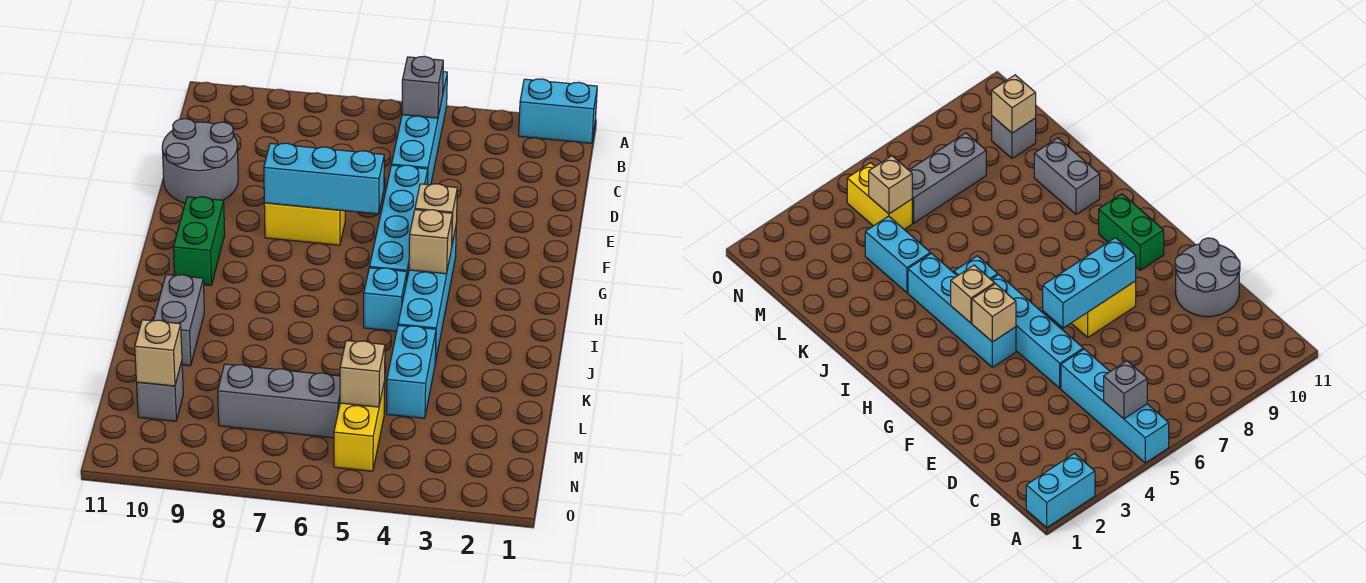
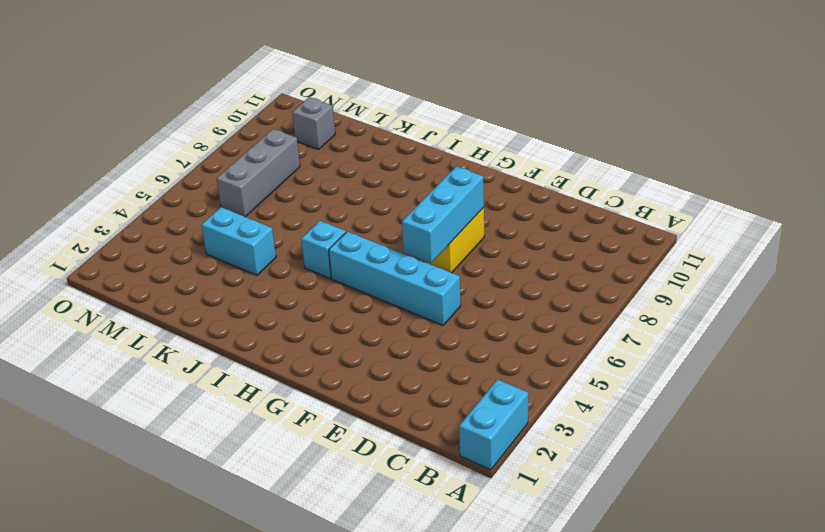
none -> cyan brick A5:D5 level 1
none -> grey round brick D10:E11 level 1
none -> cyan brick G4:J4 level 1

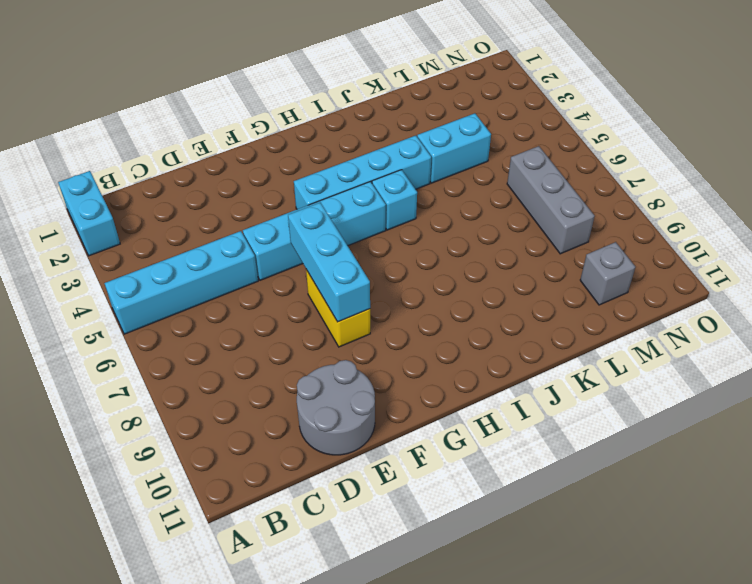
none -> green brick G10:H10 level 1
none -> grey brick J10:K10 level 1
none -> yellow brick M5:N5 level 1

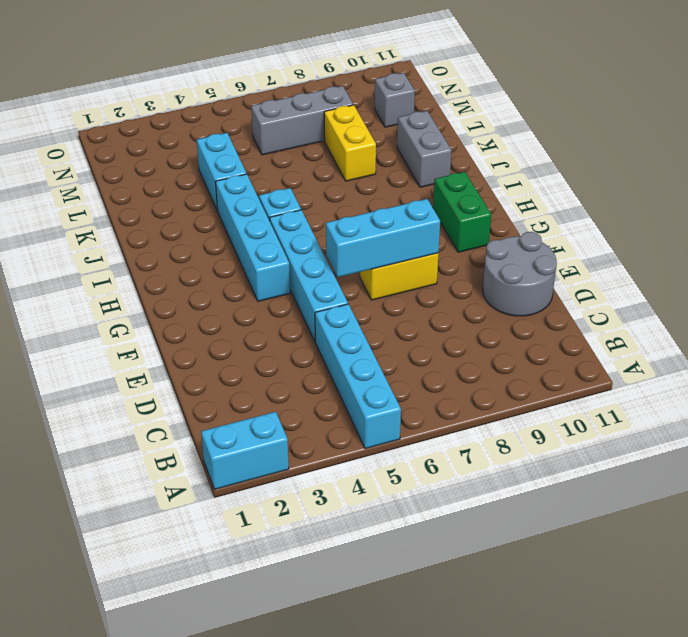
yellow brick K8:L8 level 1 -> yellow brick M5:N5 level 1
none -> grey brick B5 level 2
none -> tan brick G4 level 2
none -> tan brick H4 level 2

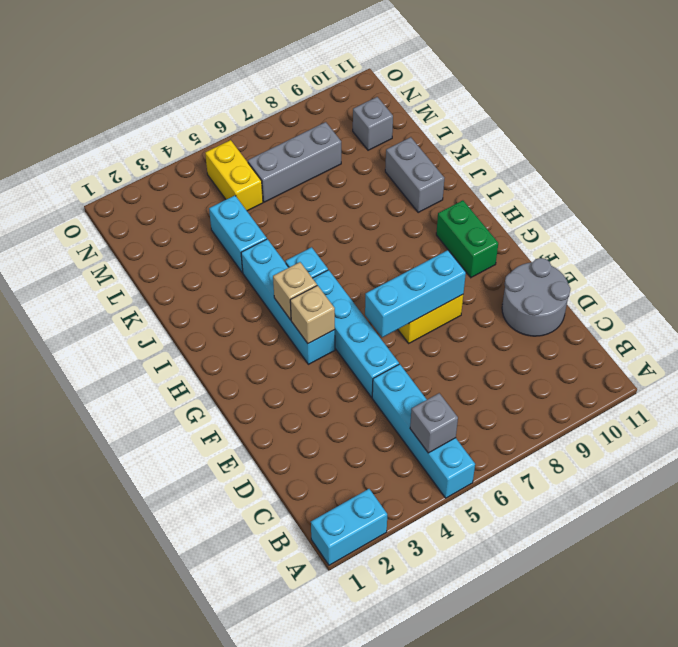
none -> tan brick M5 level 2
none -> tan brick M10 level 2

